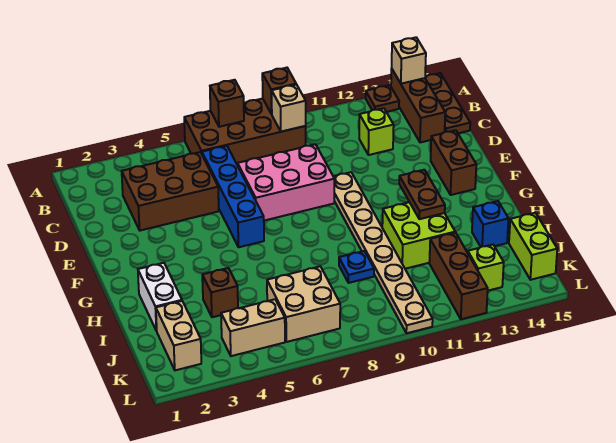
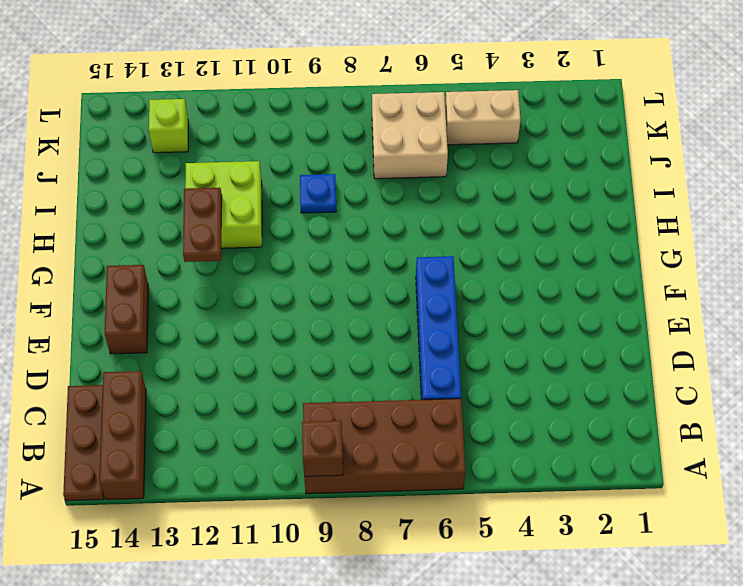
none -> brown plate A13 level 1
none -> brown brick C3:D5 level 1
none -> lime brick C12 level 1

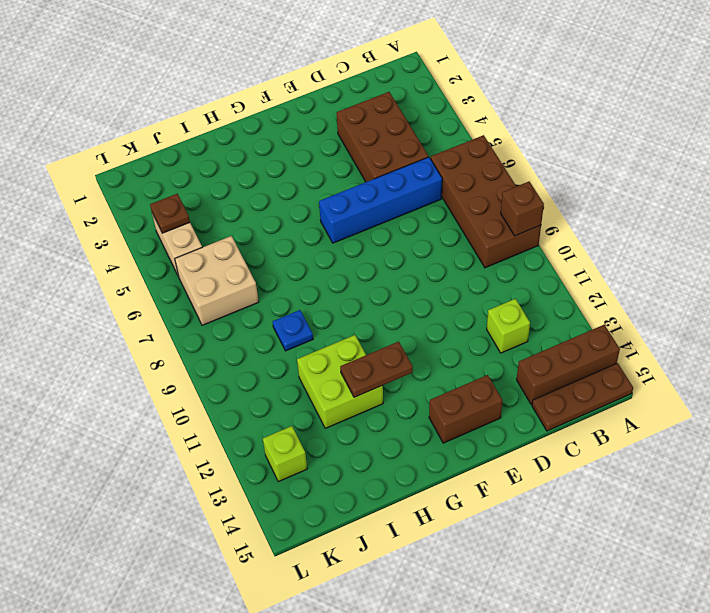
brown plate K4 level 2 -> brown plate A13 level 1
none -> pink brick D7:E9 level 1
none -> tan plate E10:L10 level 1
none -> white brick H2:I2 level 1

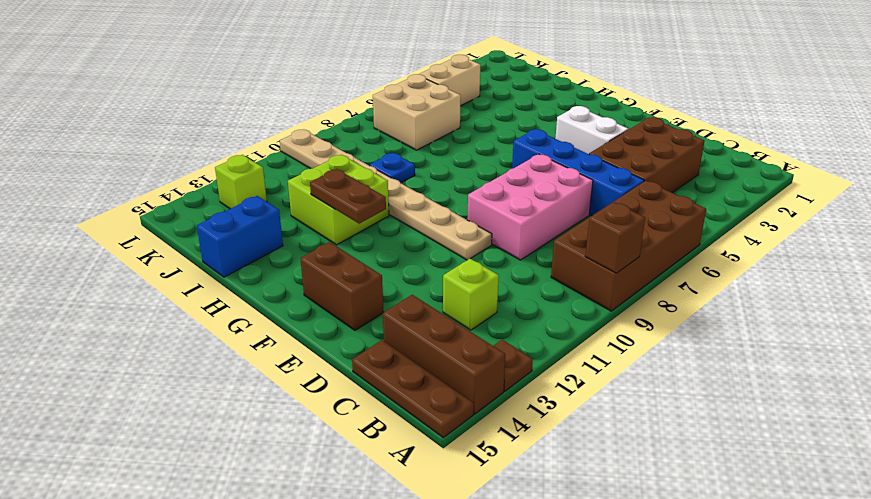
white brick E4:F4 level 1 -> white brick H2:I2 level 1
blue brick I14:I15 level 1 -> blue brick I14 level 1
none -> brown brick I4 level 1
none -> tan brick J2:K2 level 1
none -> brown brick J12:L12 level 1

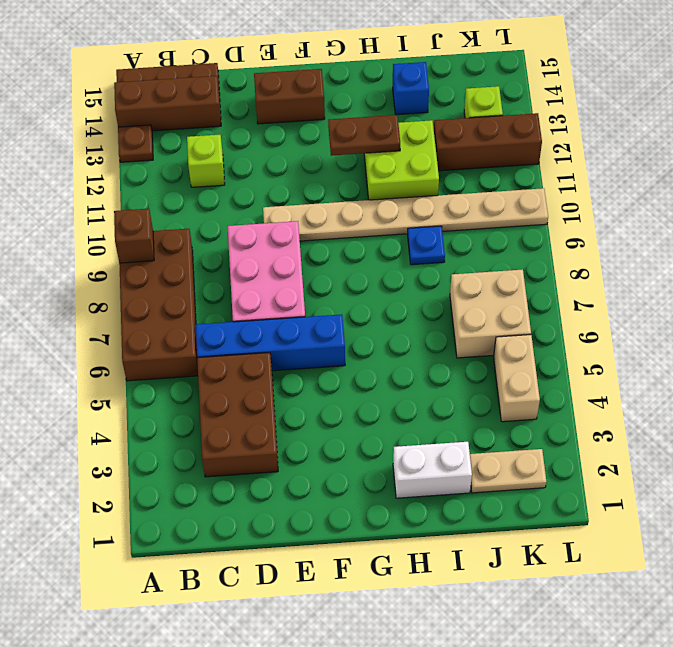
tan plate J2:K2 level 1 -> tan brick J2:K2 level 1
none -> brown brick I4 level 1
none -> lime brick J15:K15 level 1
none -> brown brick A7 level 2

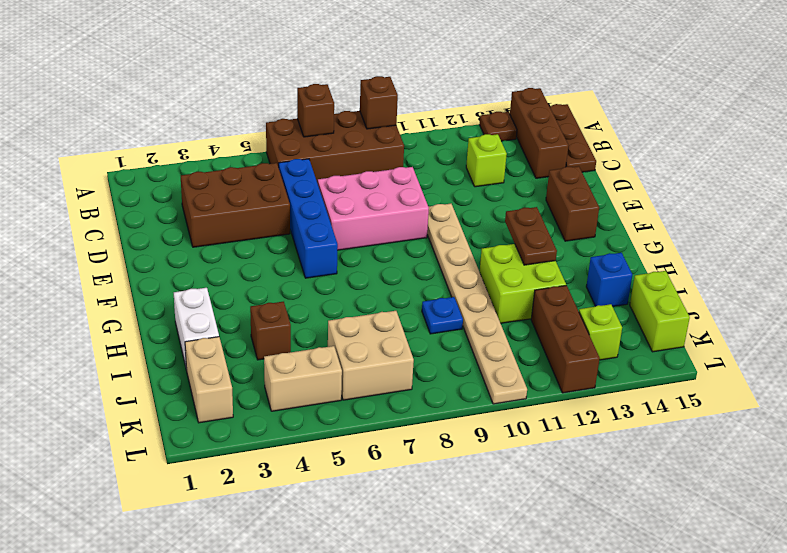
none -> tan brick A14 level 2
none -> tan brick B9 level 2

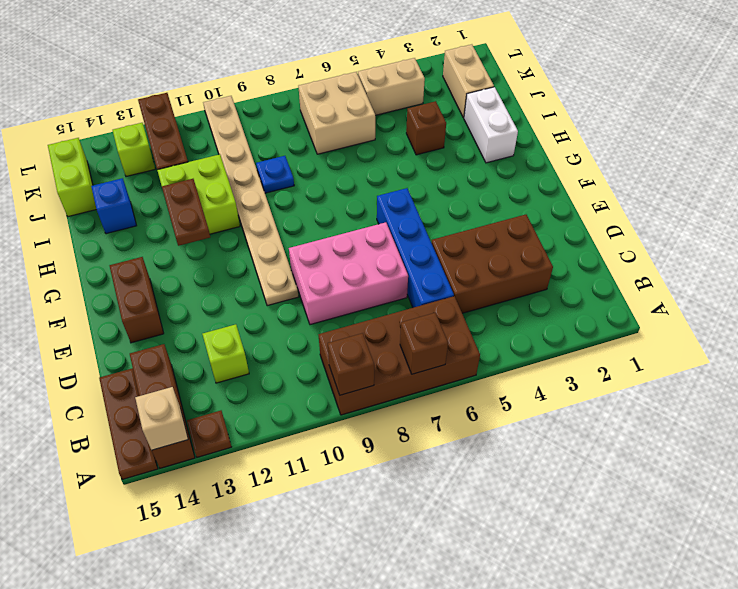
none -> tan brick B9 level 2

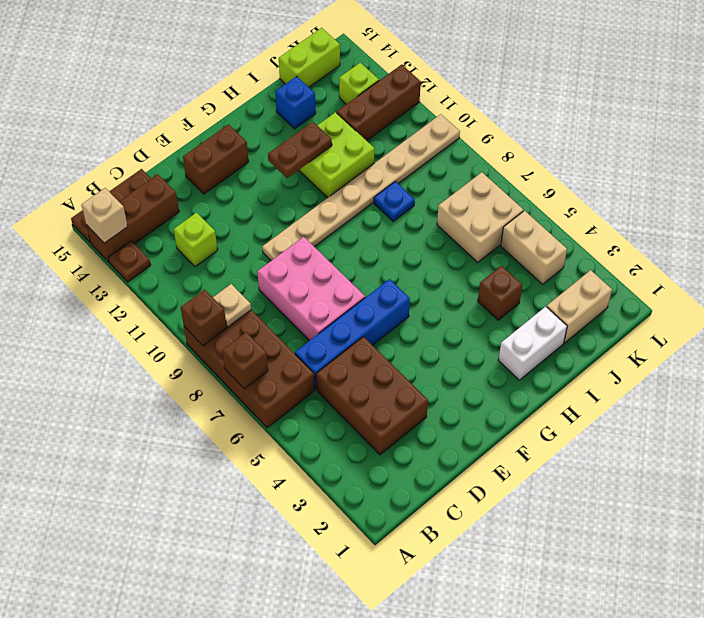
tan plate B9 level 2 -> tan brick B9 level 2

